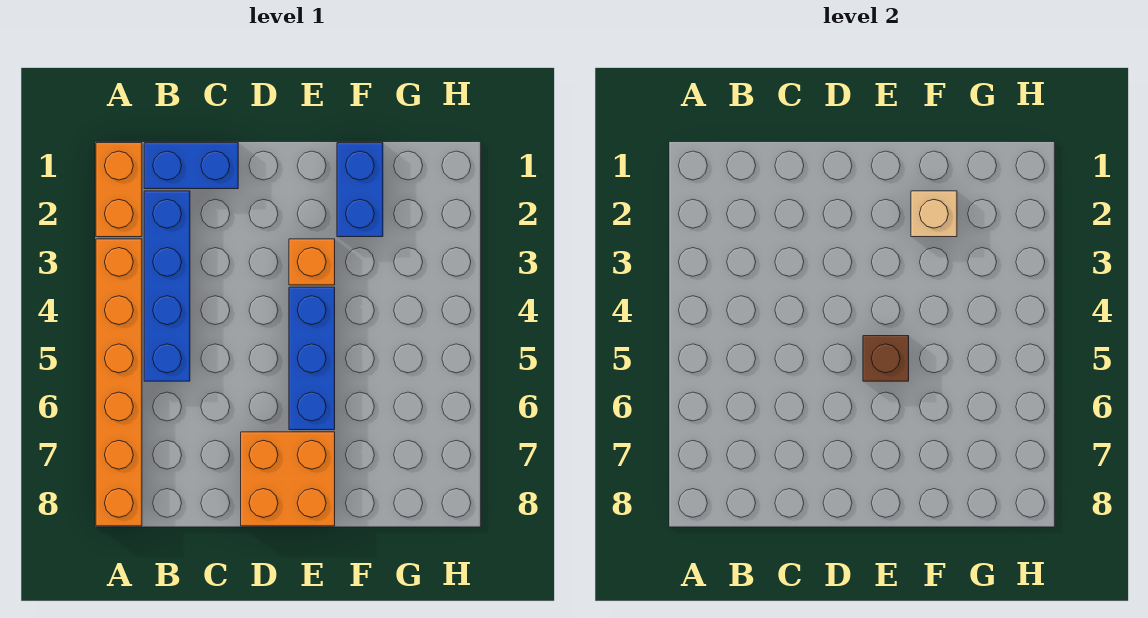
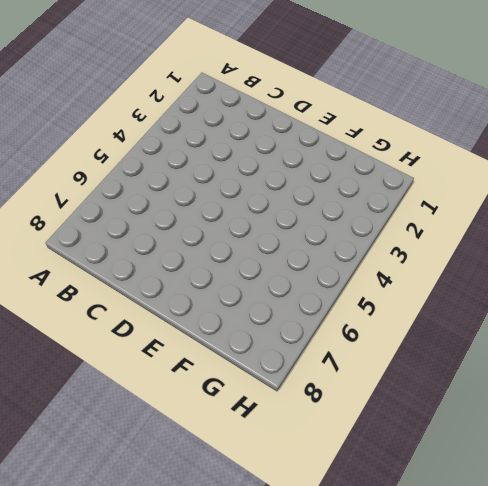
none -> orange brick A1:A2 level 1
none -> orange brick A3:A8 level 1

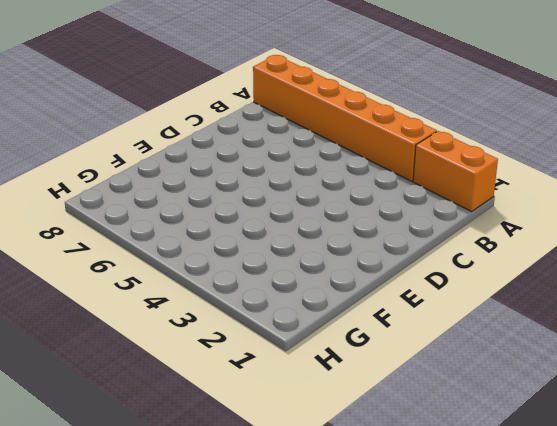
none -> blue brick B1:C1 level 1
none -> blue brick B2:B5 level 1

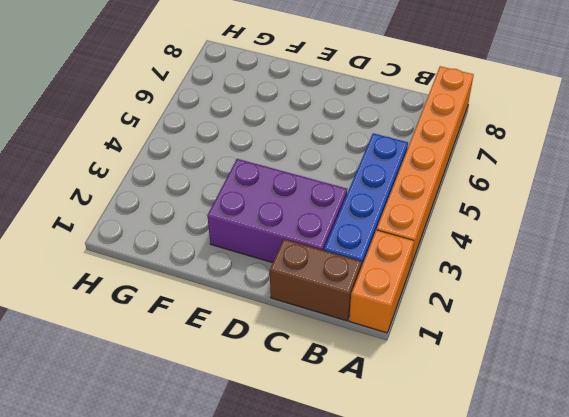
brown brick B1:C1 level 1 -> blue brick B1:C1 level 1
purple brick C2:E3 level 1 -> orange brick E3 level 1
none -> orange brick D7:E8 level 1
none -> blue brick E4:E6 level 1

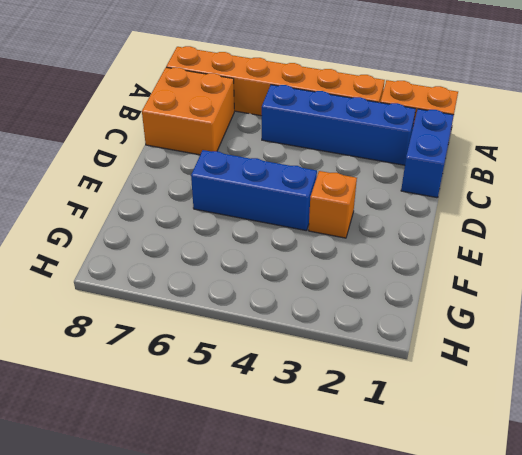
orange brick B7:C8 level 1 -> orange brick D7:E8 level 1
none -> blue brick F1:F2 level 1
none -> brown brick E5 level 2

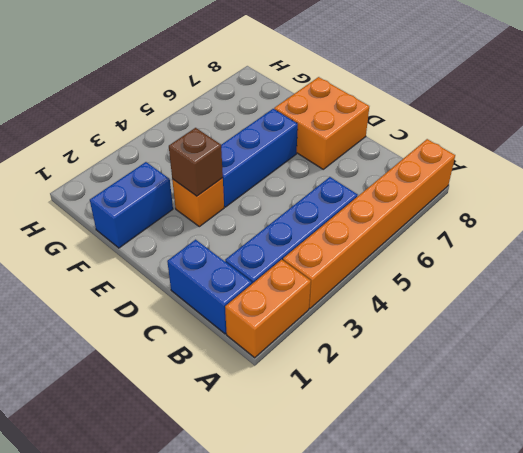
brown brick E3 level 2 -> brown brick E5 level 2
none -> tan brick F2 level 2

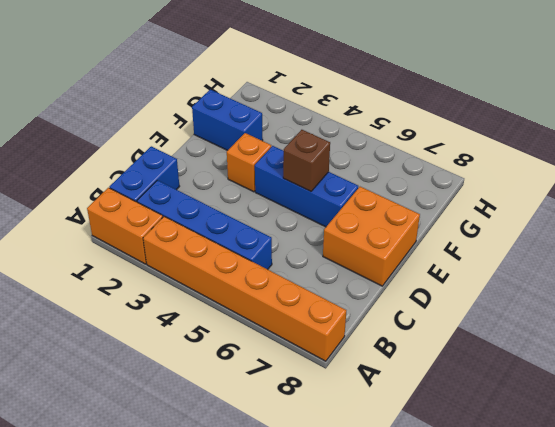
none -> tan brick F2 level 2

